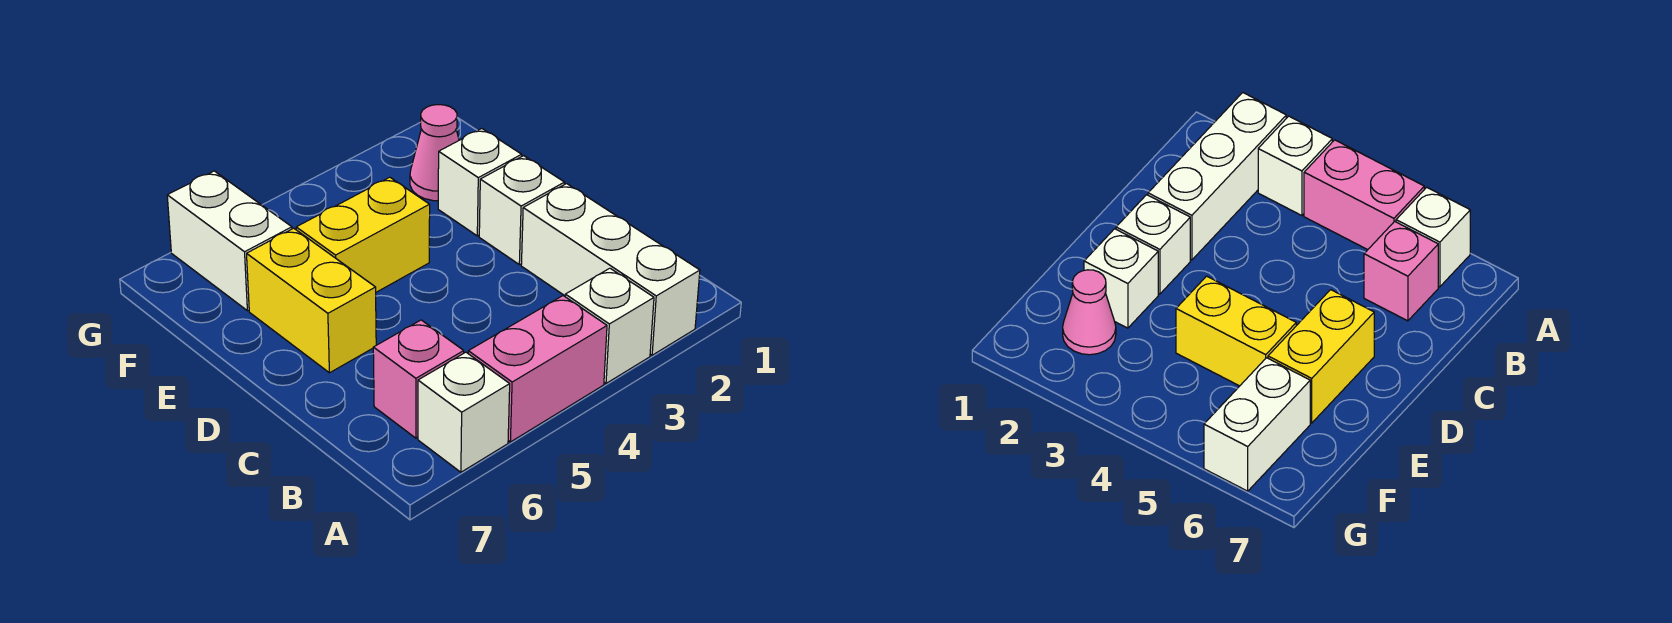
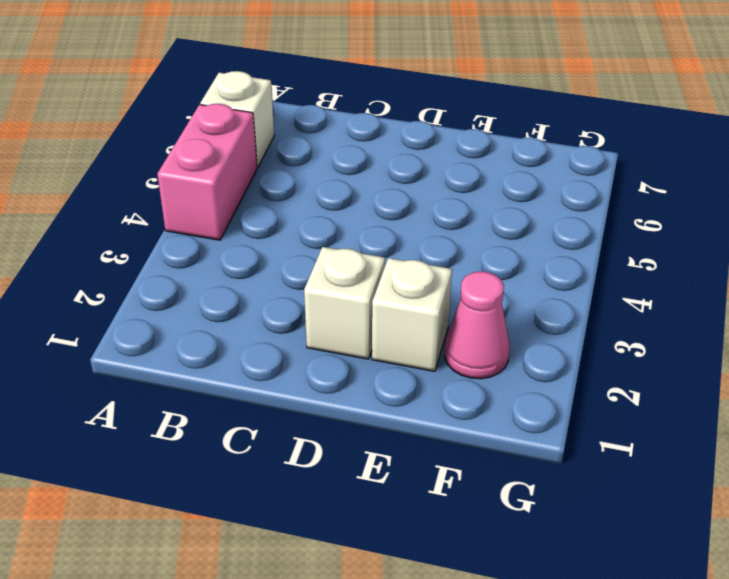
none -> white brick A2:C2 level 1
none -> white brick A3 level 1

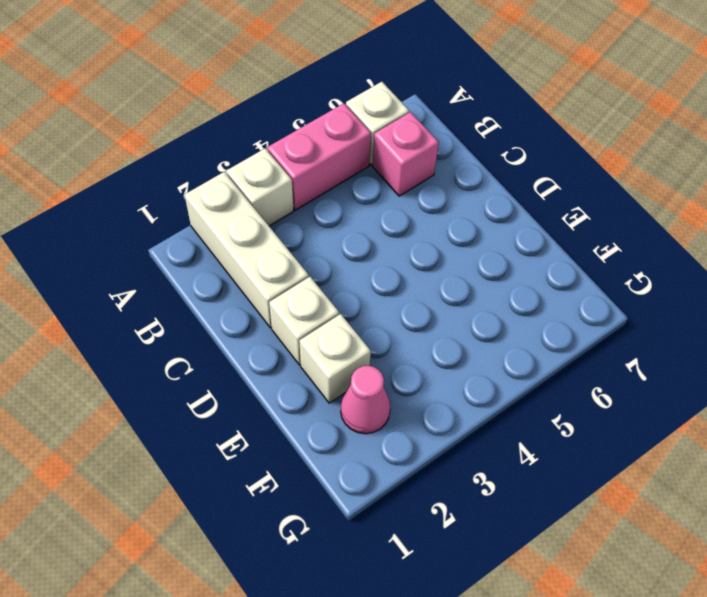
none -> yellow brick D6:E6 level 1
none -> yellow brick E4:E5 level 1

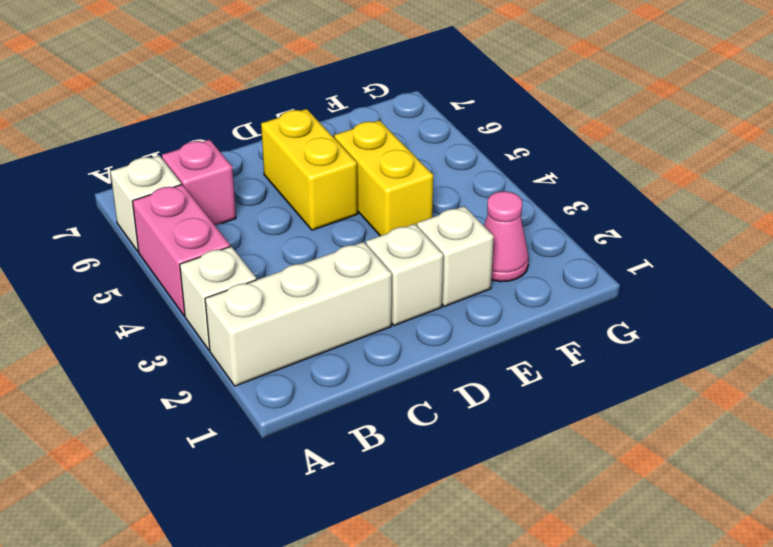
yellow brick D5:D6 level 1 -> yellow brick D6:E6 level 1
none -> white brick F6:G6 level 1

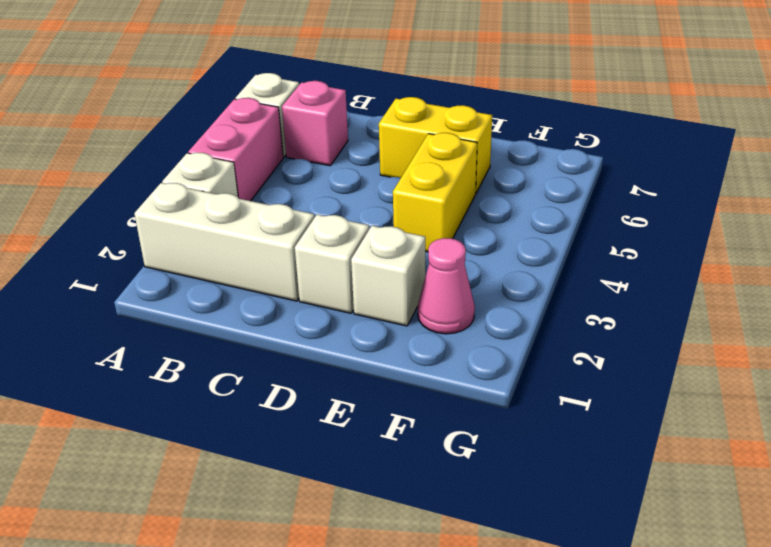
none -> white brick F6:G6 level 1

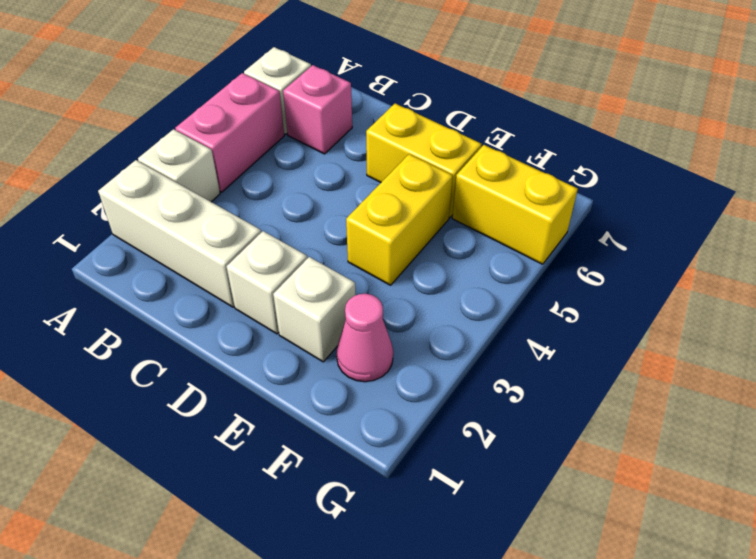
yellow brick F6:G6 level 1 -> white brick F6:G6 level 1

